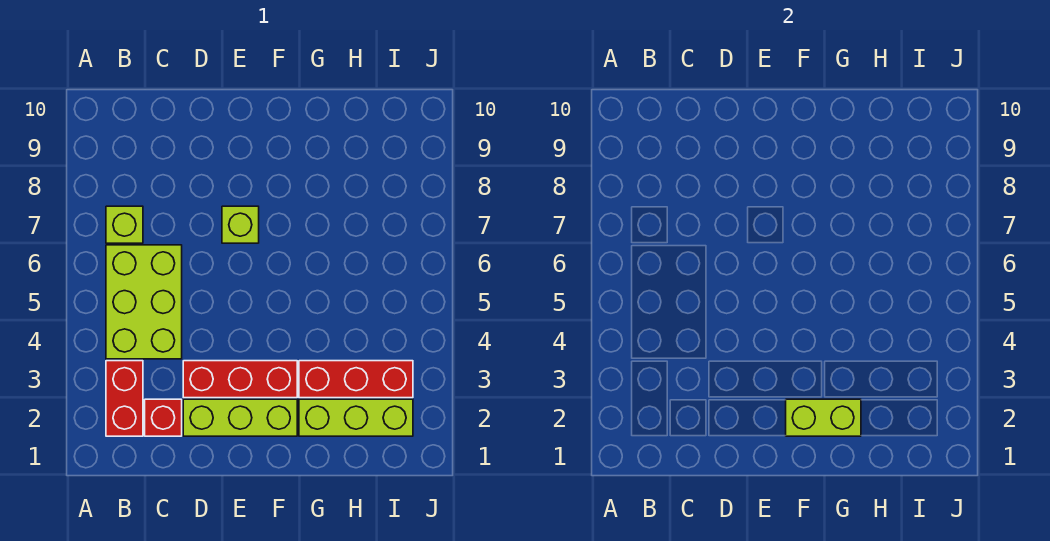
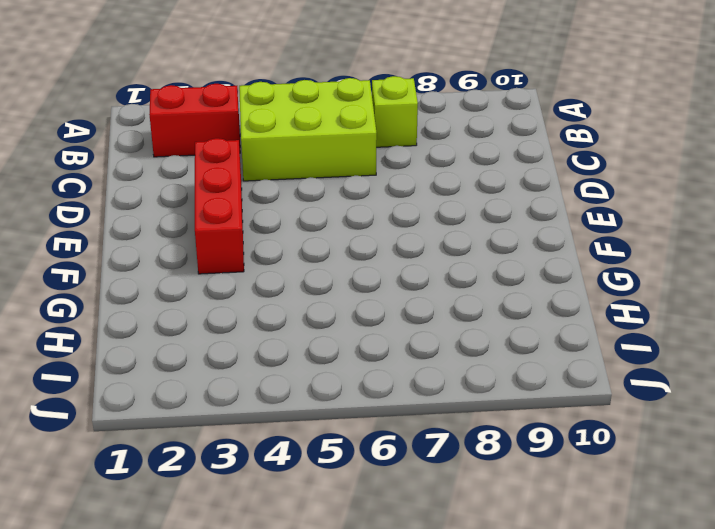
none -> red brick C2 level 1
none -> lime brick D2:F2 level 1

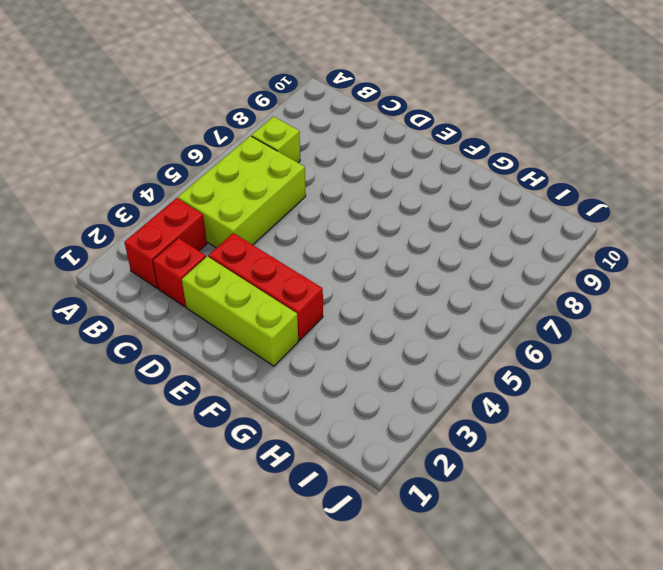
none -> lime brick E7 level 1
none -> lime brick G2:I2 level 1

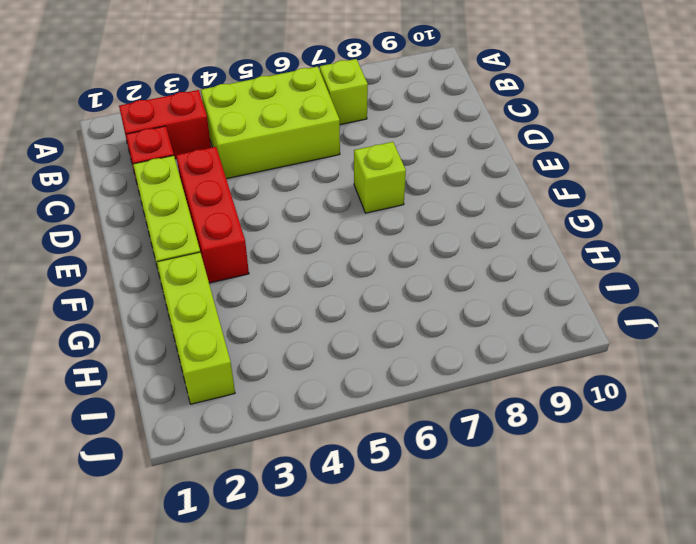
none -> red brick G3:I3 level 1
none -> lime brick F2:G2 level 2

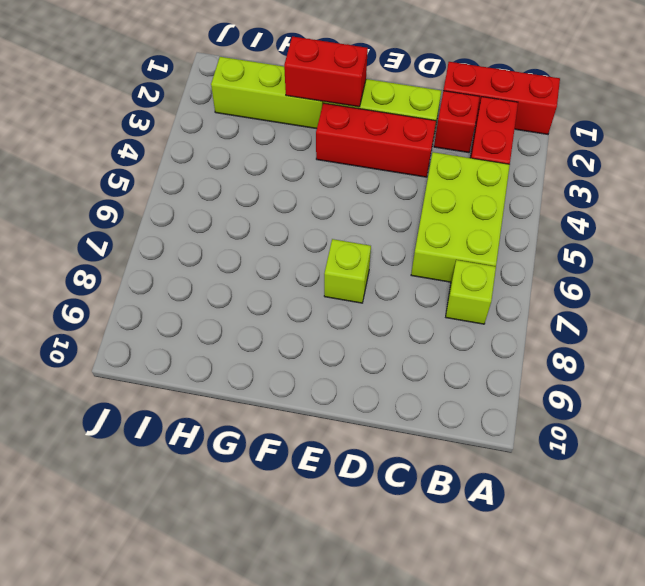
red brick A1:C1 level 1 -> red brick G3:I3 level 1
red brick F2:G2 level 2 -> lime brick F2:G2 level 2

